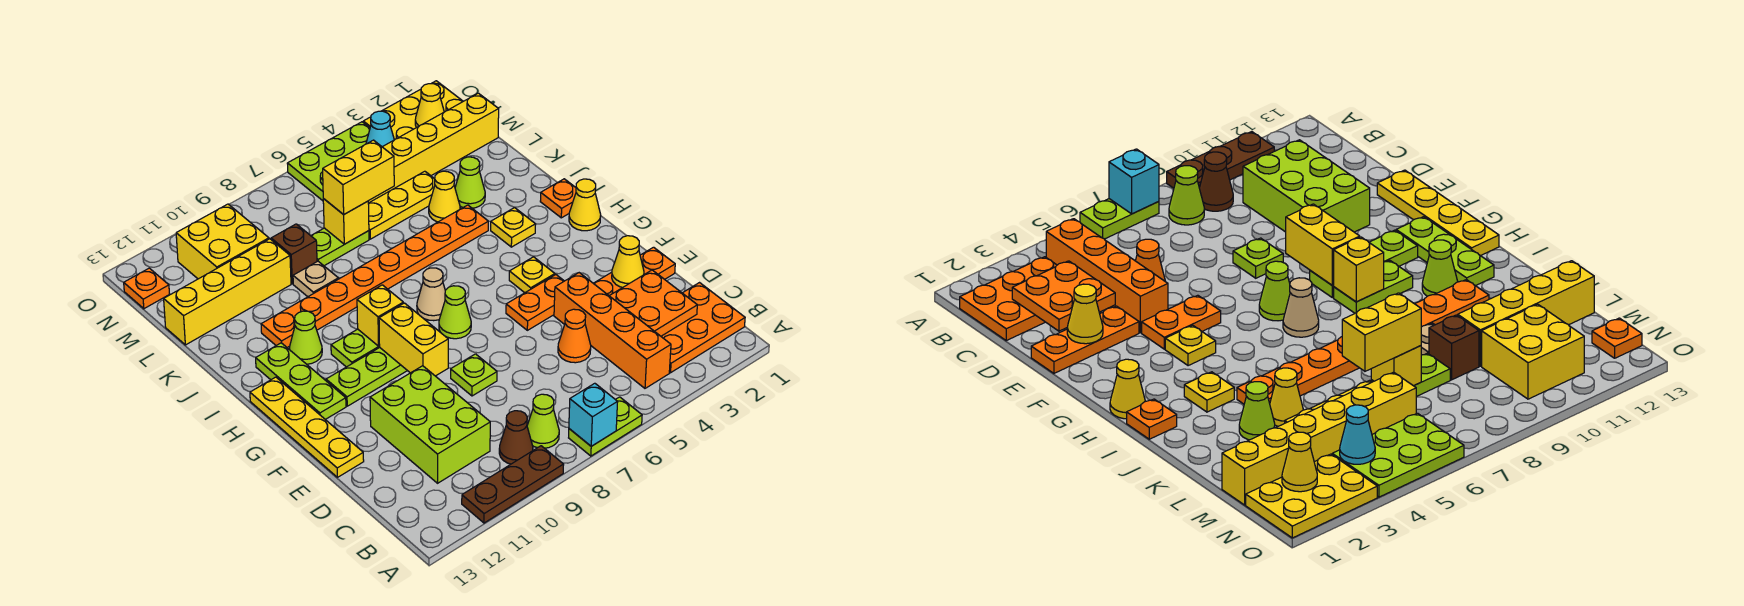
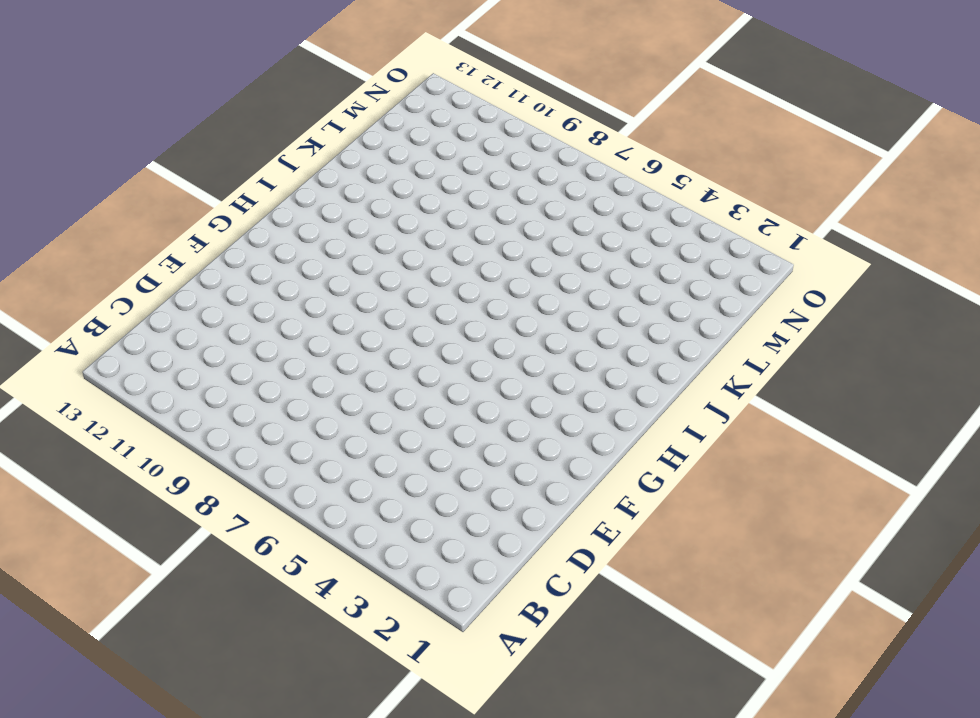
none -> lime plate A6:A7 level 1
none -> brown plate A9:A11 level 1
none -> orange plate B1:C3 level 1
none -> orange brick B4:E4 level 1

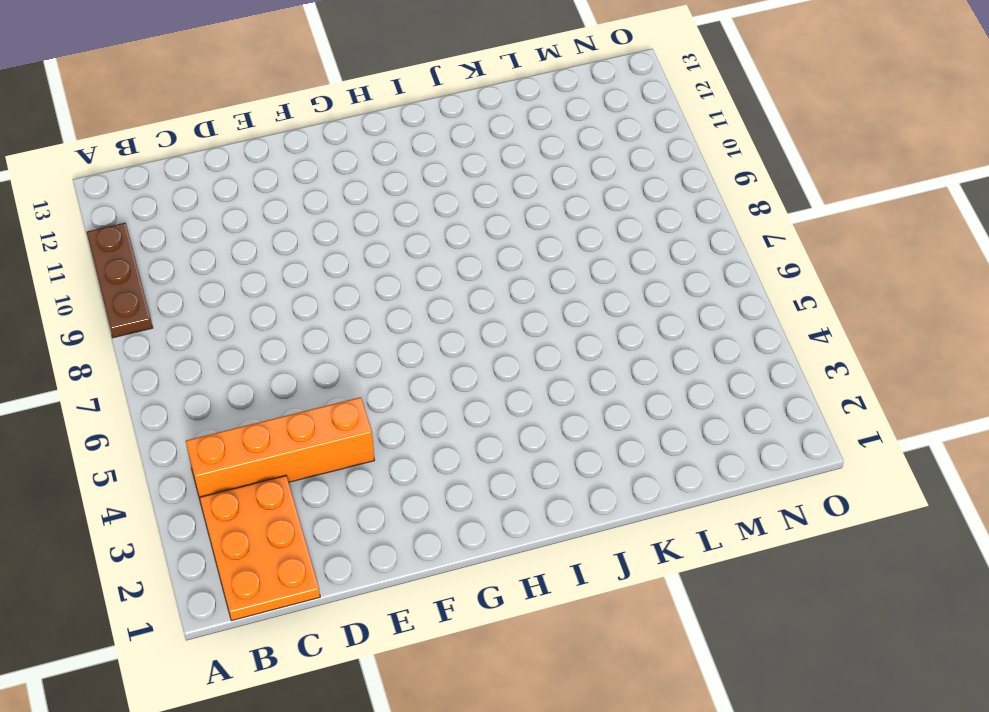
none -> lime plate A6:A7 level 1
none -> lime cone B8 level 1
none -> brown cone B9 level 1
none -> lime brick C10:E11 level 1

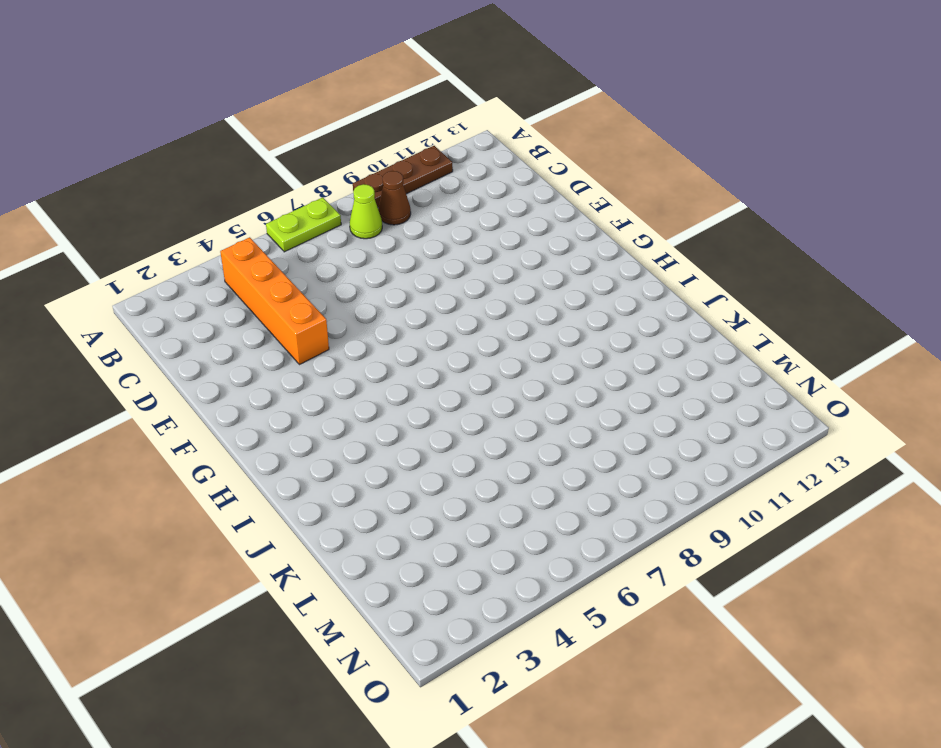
none -> orange plate B1:C3 level 1
none -> lime brick C10:E11 level 1
none -> orange cone D5 level 1
none -> orange plate E1:E3 level 1

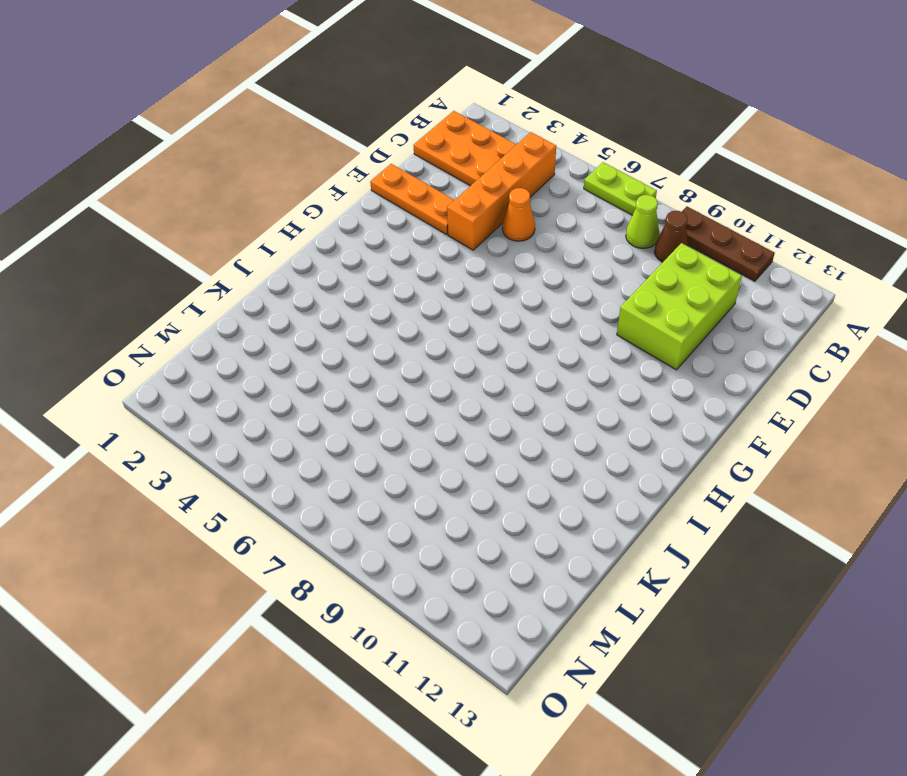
none -> lime plate E8 level 1
none -> yellow plate E13:H13 level 1
none -> orange plate F4:F5 level 1
none -> yellow plate G4 level 1

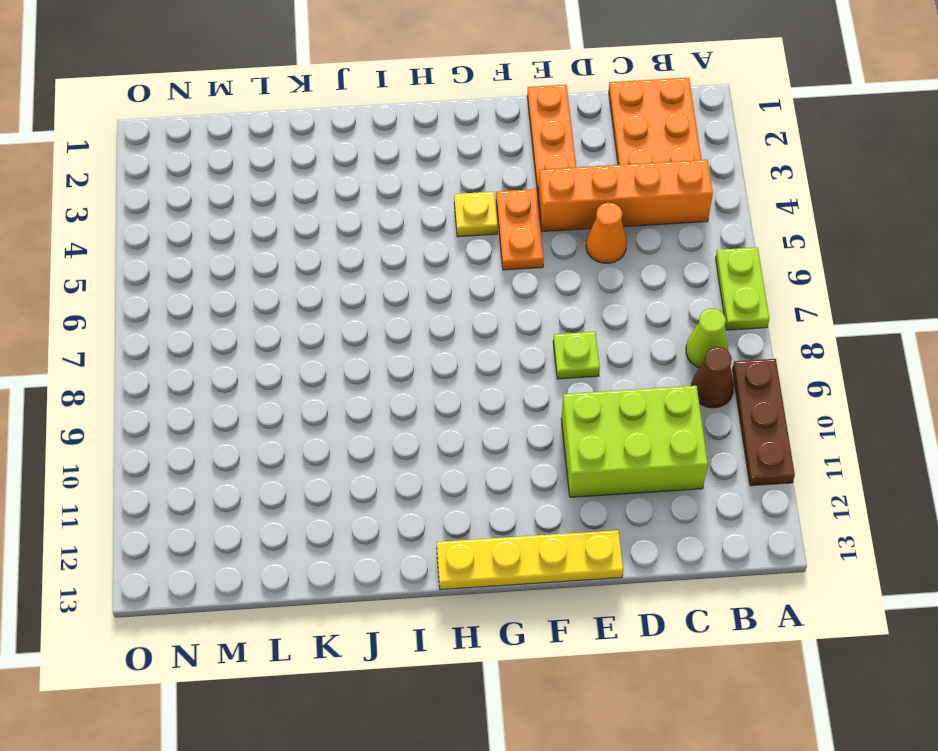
none -> lime cone G7 level 1
none -> lime plate G9:G11 level 1
none -> lime plate G12:I12 level 1
none -> yellow cone H1 level 1

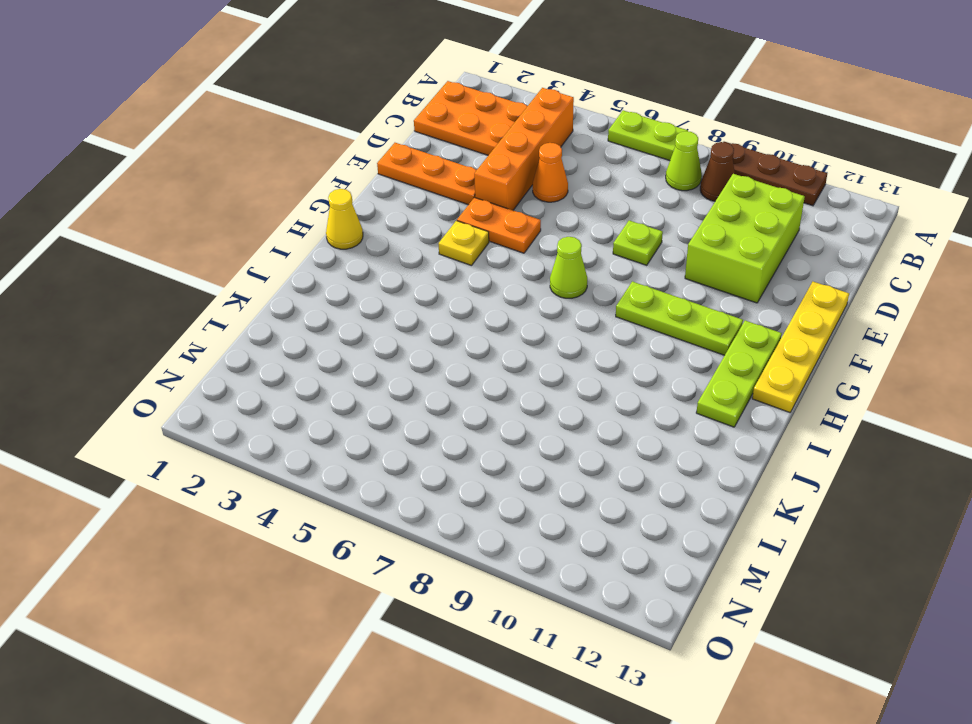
none -> tan cone H7 level 1
none -> lime plate H9:H10 level 1
none -> orange plate I1 level 1
none -> yellow plate I3 level 1

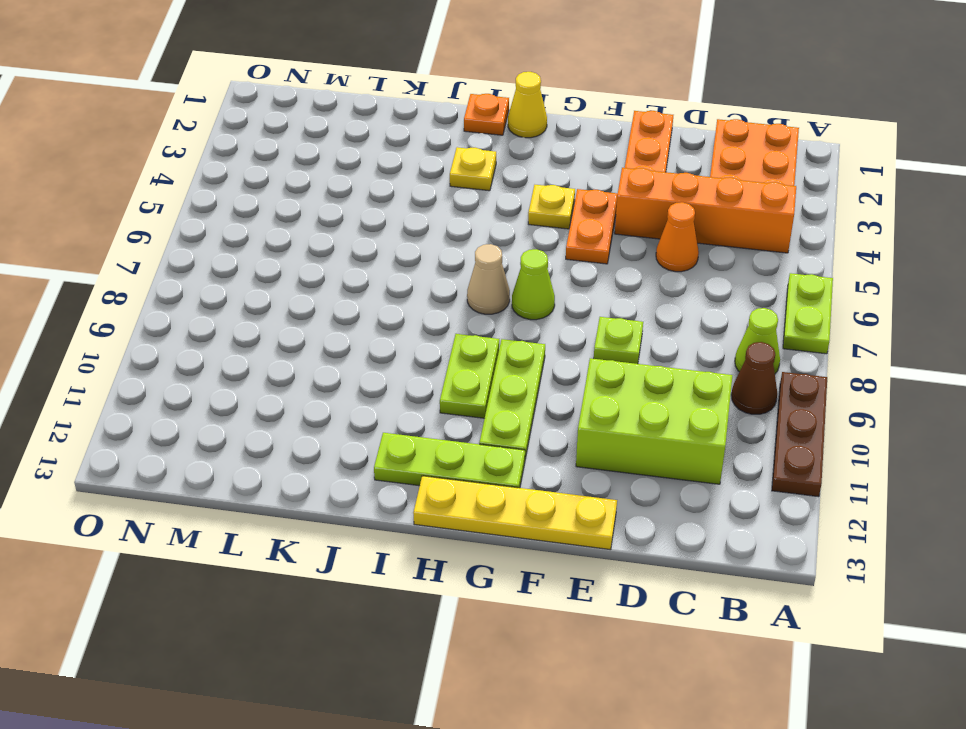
none -> lime cone I11 level 1
none -> orange plate J4:J11 level 1
none -> lime cone K3 level 1
none -> yellow cone K4 level 1

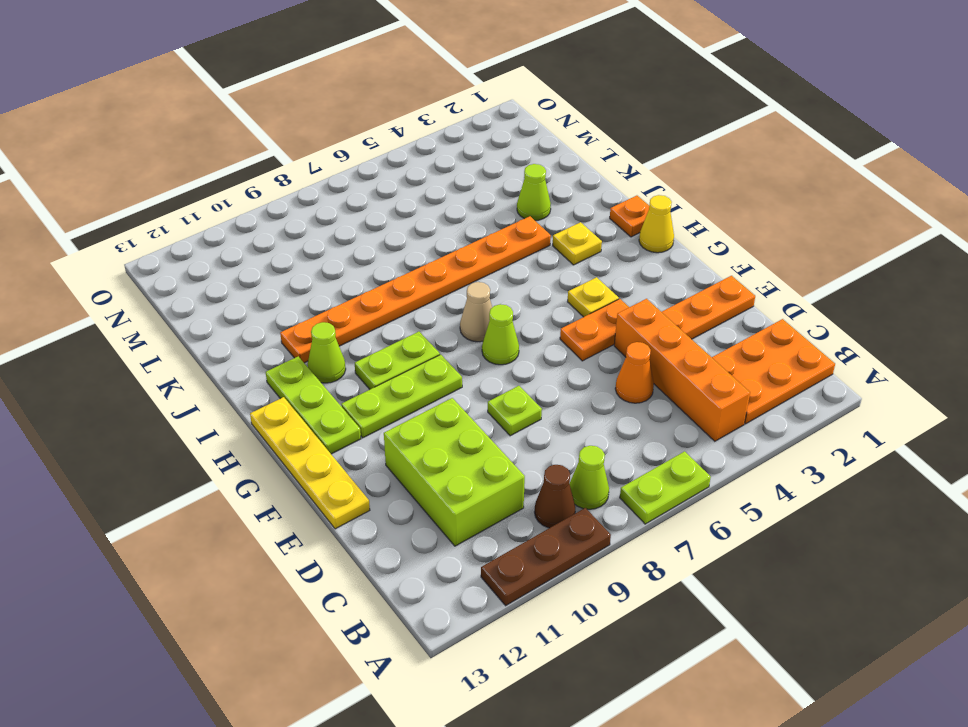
none -> yellow cone K4 level 1
none -> tan plate K9 level 1
none -> yellow plate L4:L6 level 1
none -> lime plate L7:L8 level 1

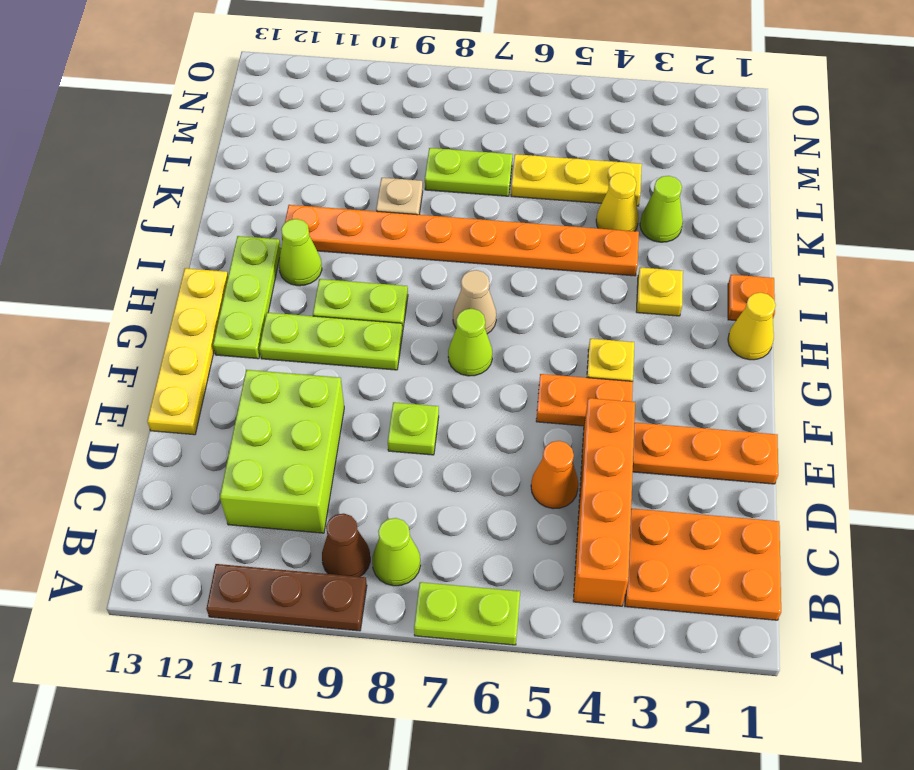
none -> brown brick L9 level 1
none -> yellow brick L10:L13 level 1
none -> yellow brick M1:M6 level 1
none -> yellow brick M10:N11 level 1

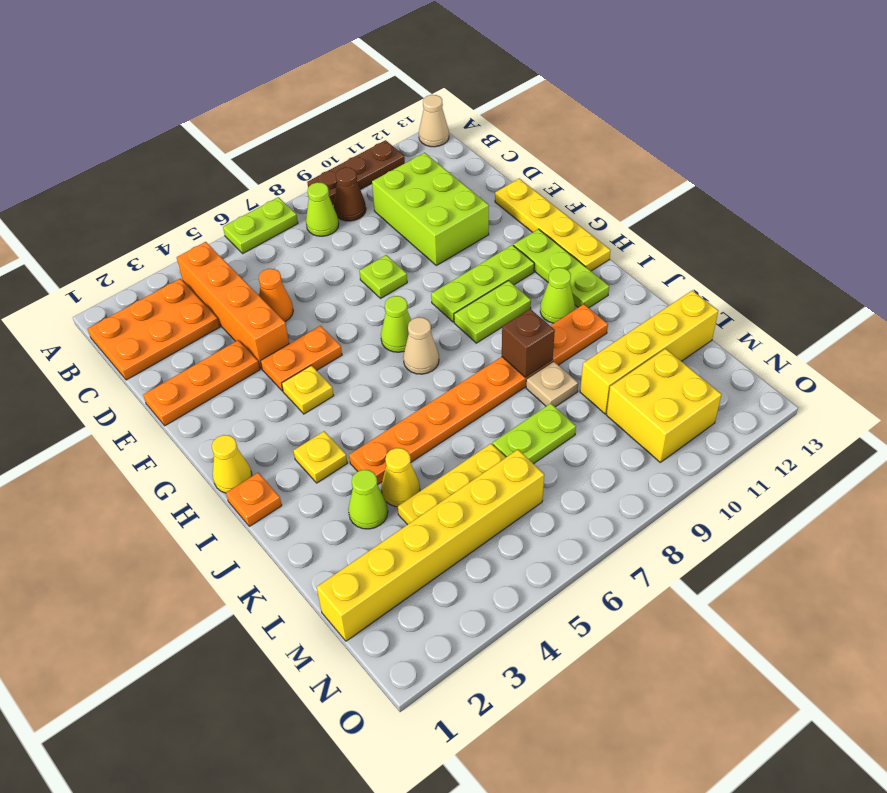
tan cone A13 level 1 -> none
brown brick J9 level 2 -> brown brick L9 level 1
none -> yellow plate N1:O3 level 1
none -> lime plate N4:O6 level 1
none -> orange plate N13 level 1
none -> cyan brick A7 level 2

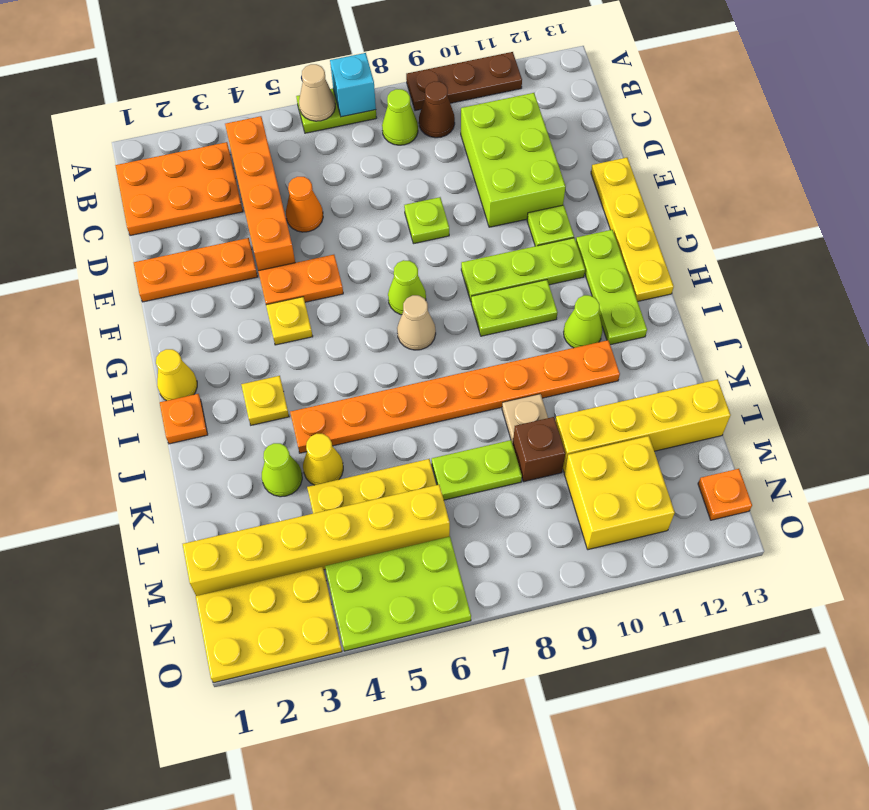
tan cone A6 level 2 -> none
lime plate F11 level 1 -> none
none -> orange plate C2:D3 level 2
none -> yellow cone E2 level 2
none -> yellow brick F9:G9 level 2
none -> yellow brick H9 level 2

